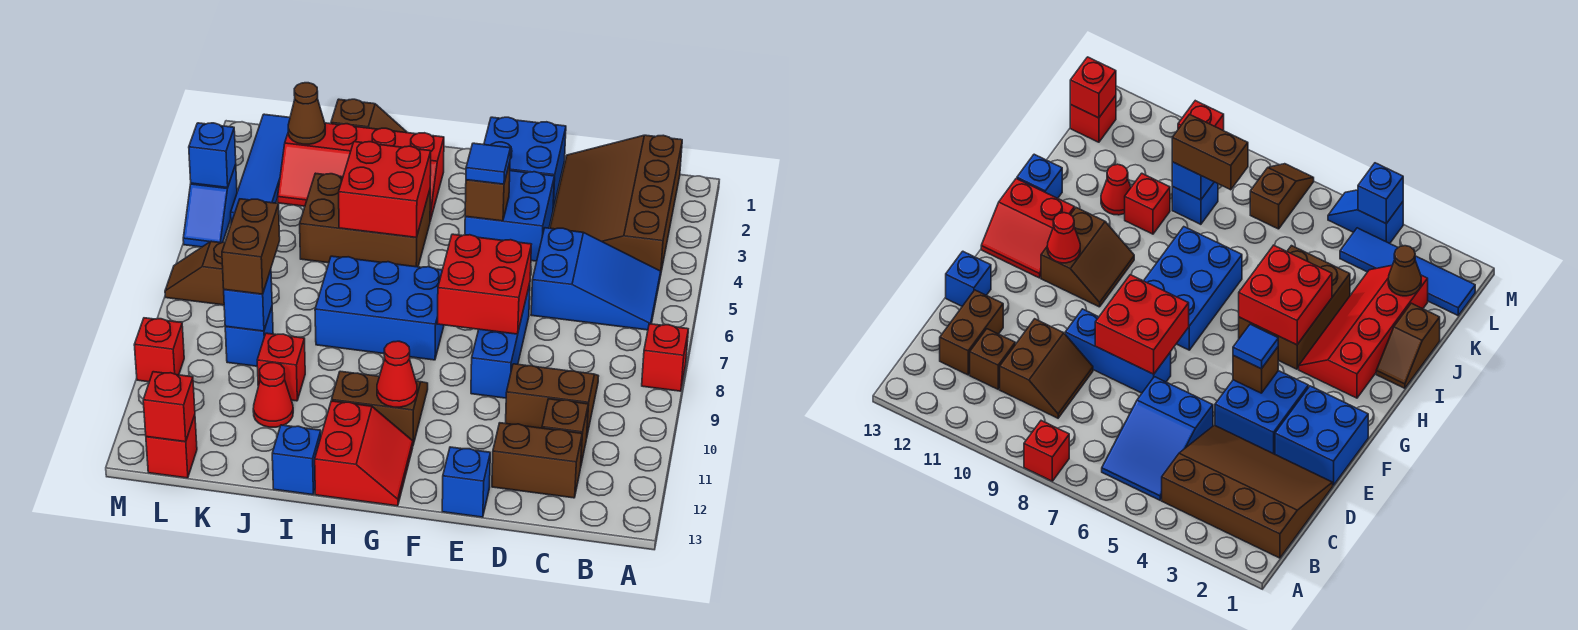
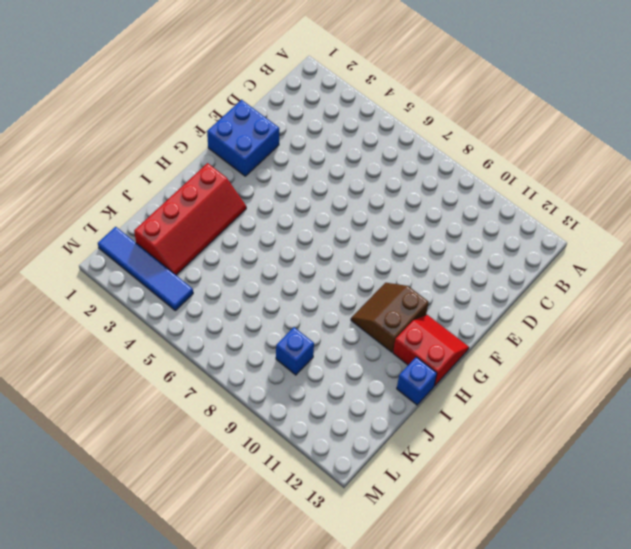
none -> red brick A8 level 1
none -> brown slope B1:D4 level 1 top B
none -> blue slope B5:D6 level 1 top D
none -> brown slope C9:D10 level 1 top 10

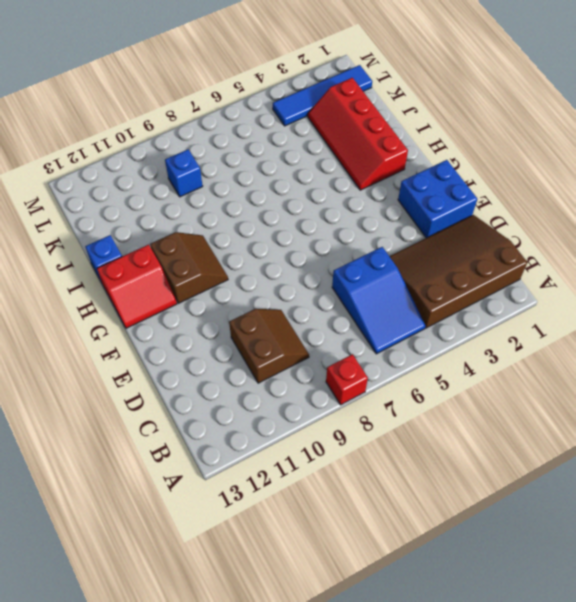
none -> brown brick C11 level 1
none -> brown brick C12:D12 level 1
none -> blue brick E3:F4 level 1
none -> blue brick E7:E9 level 1

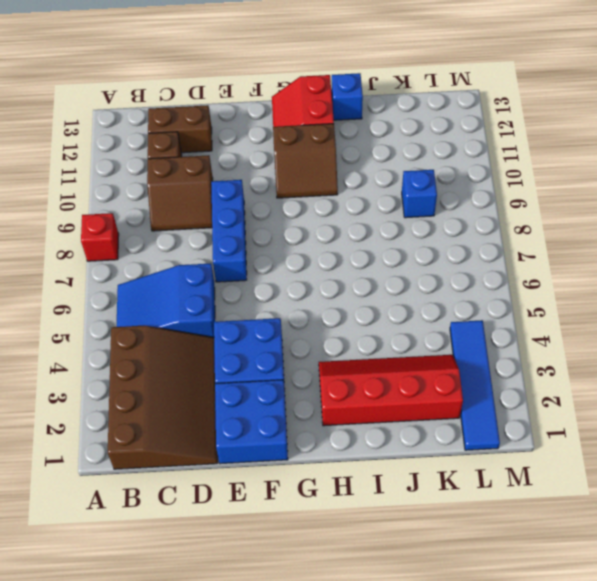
none -> blue brick E13 level 1
none -> blue brick G7:I8 level 1
none -> brown brick H4:J5 level 1
none -> brown slope I1:J1 level 1 top J

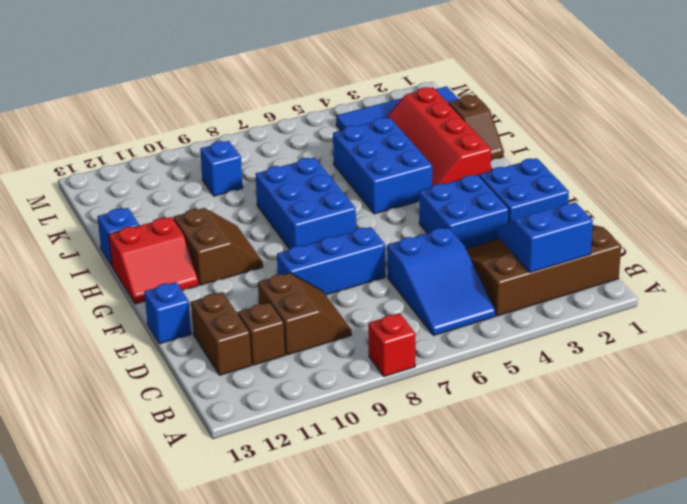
blue slope B2:C3 level 2 top B -> none
blue brick H4:J5 level 1 -> brown brick H4:J5 level 1
none -> red brick J10 level 1
none -> red cone J11 level 1
none -> brown slope L7:M7 level 1 top L
none -> red brick L13 level 1

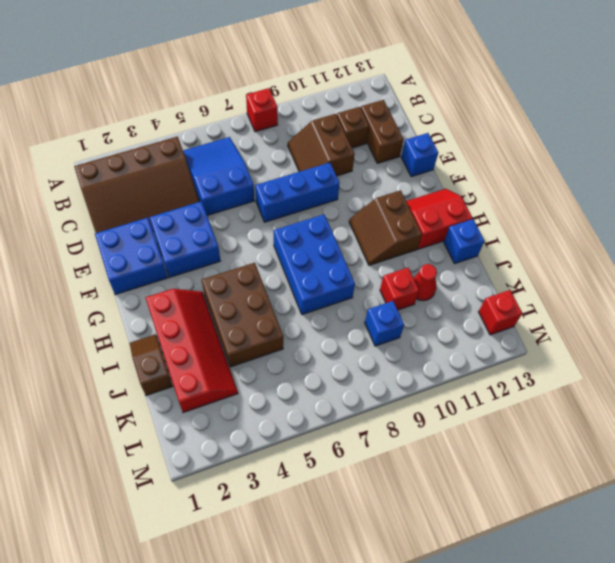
none -> blue tile L1:L4 level 1
none -> brown slope L7:M7 level 1 top L
none -> blue slope M4:M5 level 1 top 4
none -> red brick M10 level 1

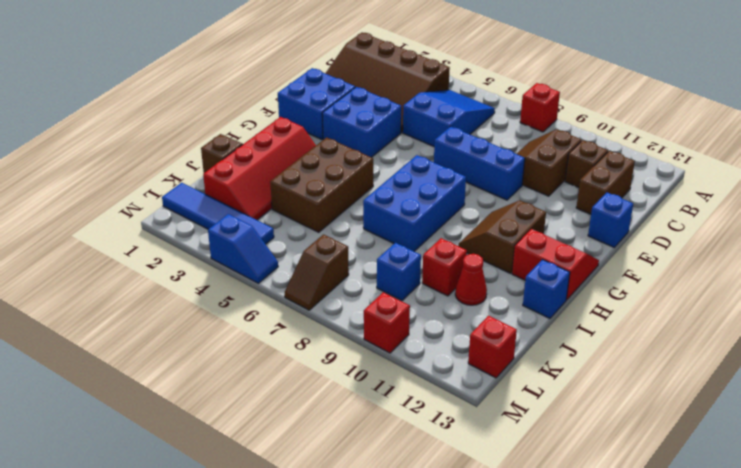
none -> red brick E7:F8 level 2
none -> brown brick F4 level 2
none -> red cone G11 level 2
none -> red brick H4:I5 level 2

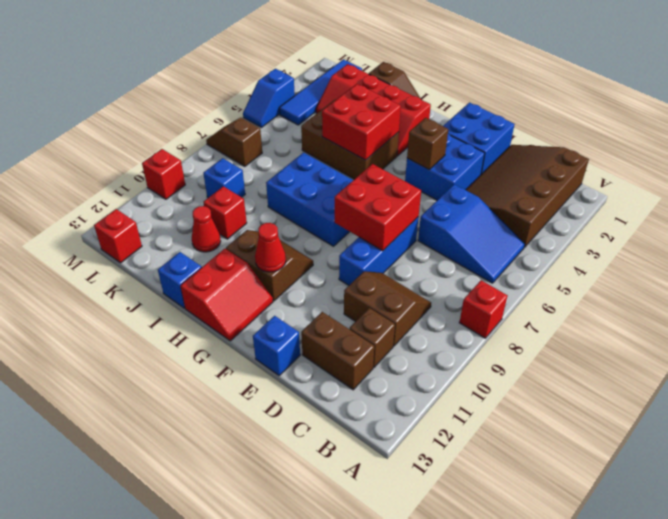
none -> brown cone K2 level 2
none -> blue brick K9 level 2
none -> red brick L13 level 2
none -> blue brick M4 level 2

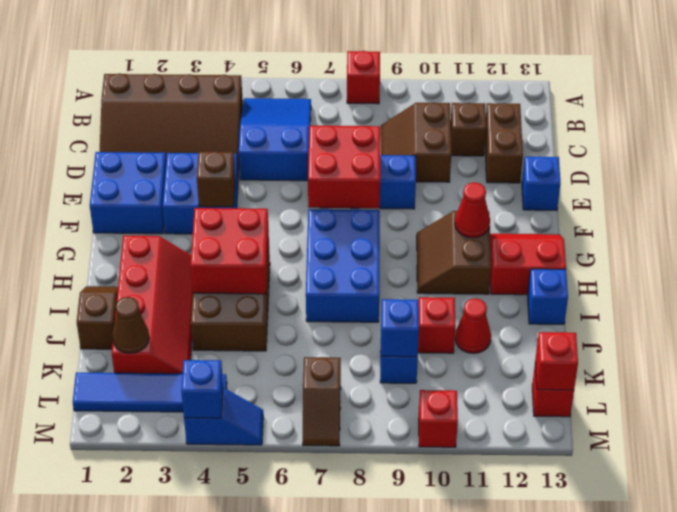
none -> blue tile F4 level 3
none -> brown brick K8:K9 level 3

